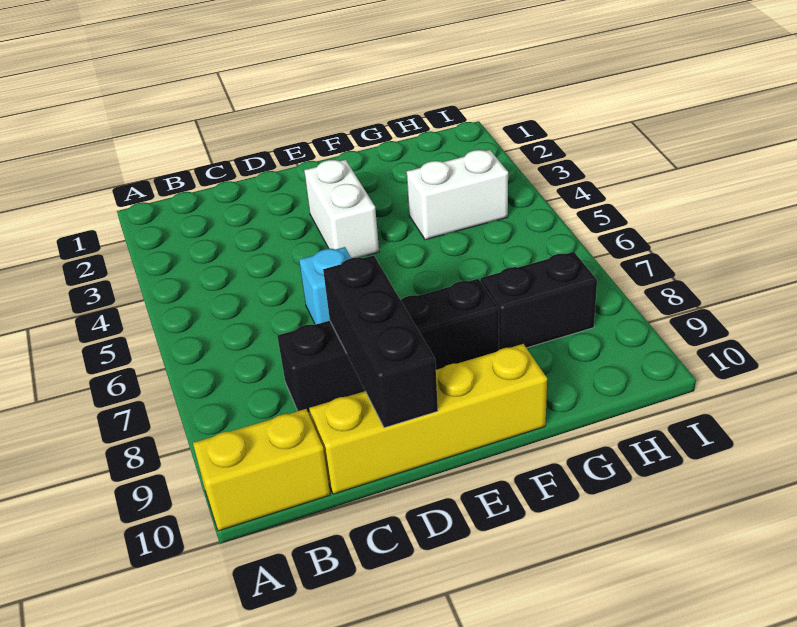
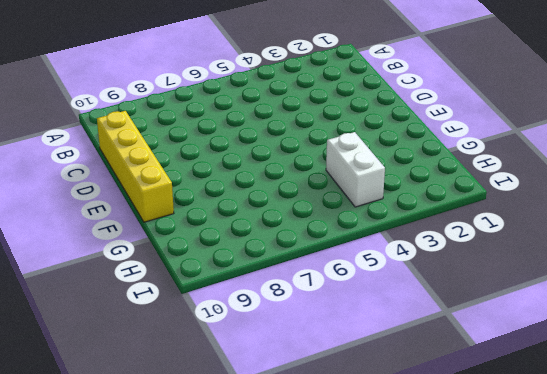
none -> yellow brick A10:B10 level 1
none -> black brick C8:F8 level 1

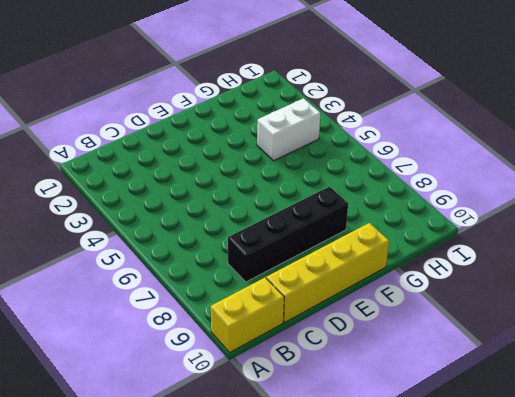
none -> cyan brick D6 level 1
none -> white brick E3:E4 level 1

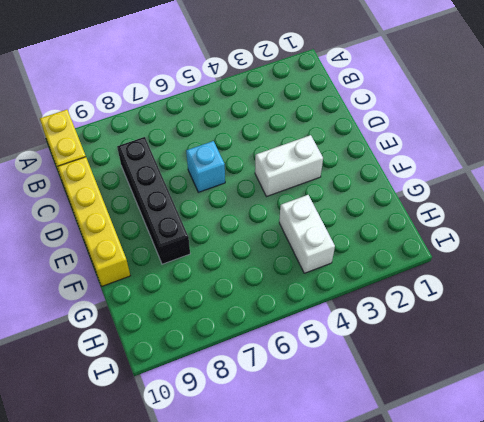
none -> black brick G8:H8 level 1
none -> black brick D8:D10 level 2

